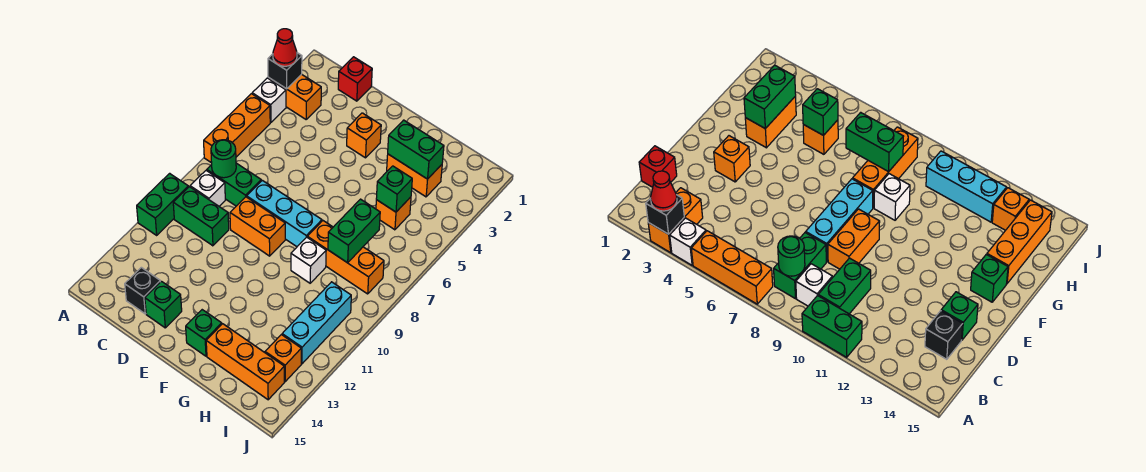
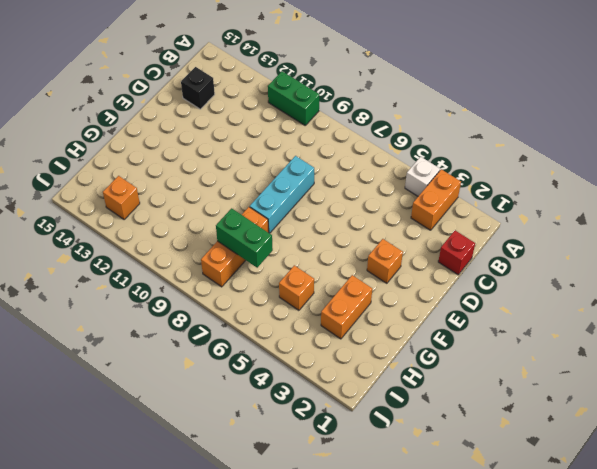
none -> orange brick A5:A7 level 1
none -> green brick B8:C8 level 1
none -> white brick B9 level 1

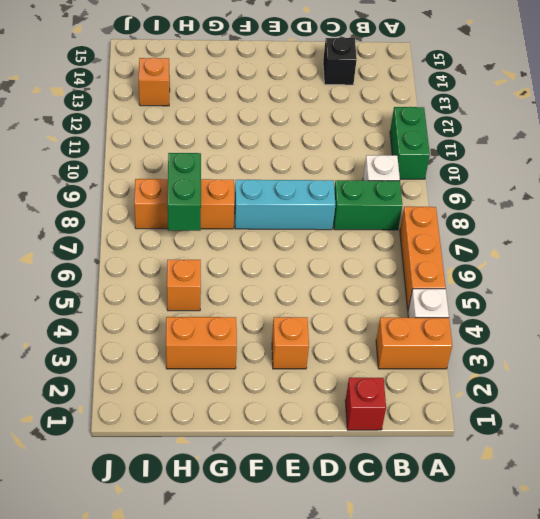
none -> green brick B10:C10 level 1
none -> orange brick D9:E9 level 1
none -> green brick D14 level 1

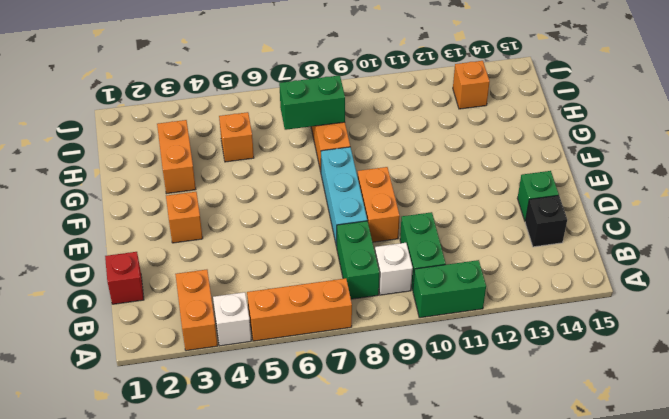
none -> green brick F14 level 1
none -> white brick G9 level 1
none -> orange brick G14:I14 level 1

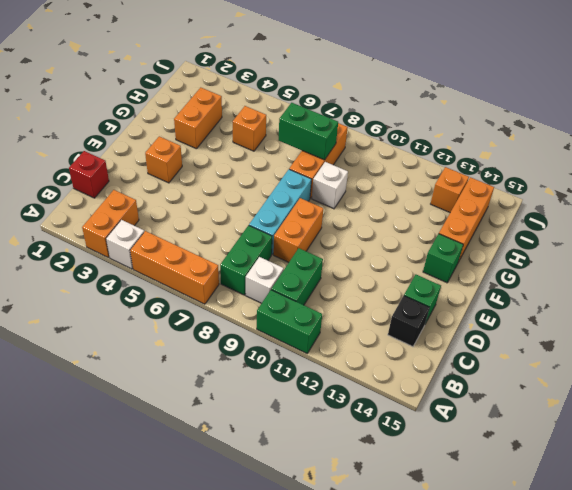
none -> cyan brick I10:I12 level 1
none -> black brick A3 level 2
none -> green round brick B8 level 2

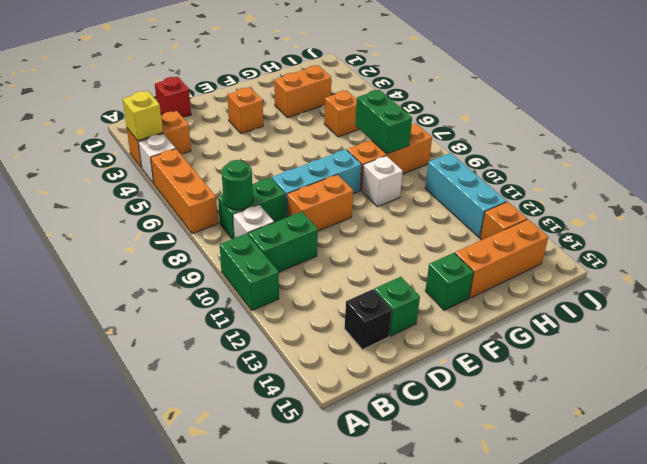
yellow brick A3 level 2 -> black brick A3 level 2
none -> green brick G3:H3 level 2
none -> green brick H5 level 2
none -> red cone A3 level 3

